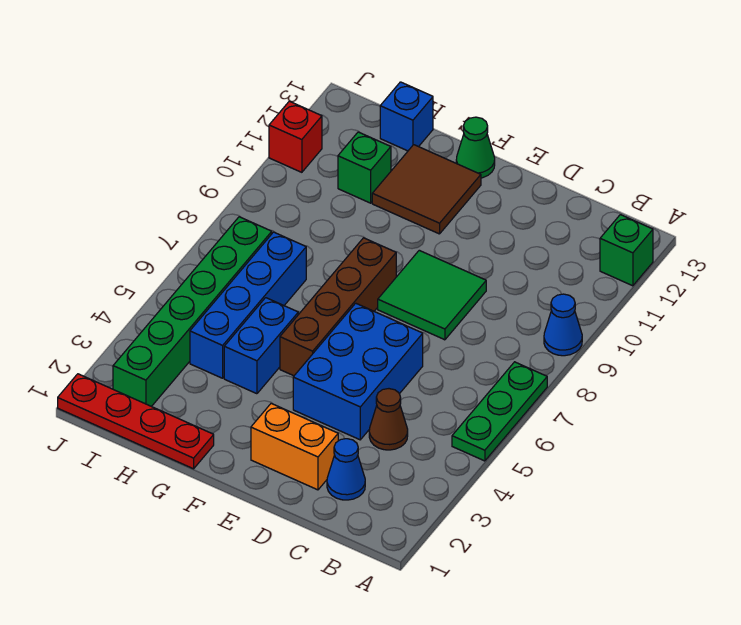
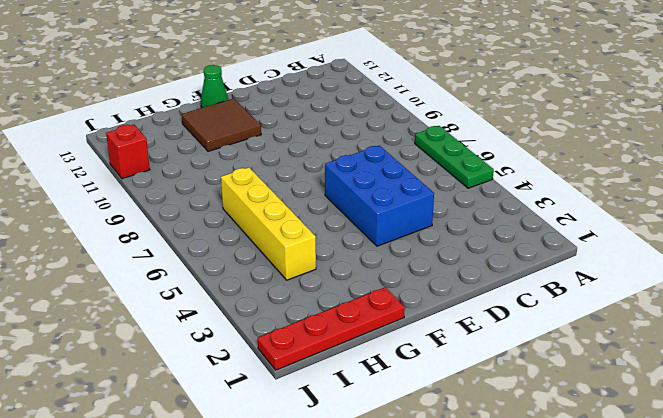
yellow brick H4:H7 level 1 -> blue brick H4:H7 level 1
none -> blue cone A9 level 1
none -> green brick A12 level 1
none -> blue cone C2 level 1

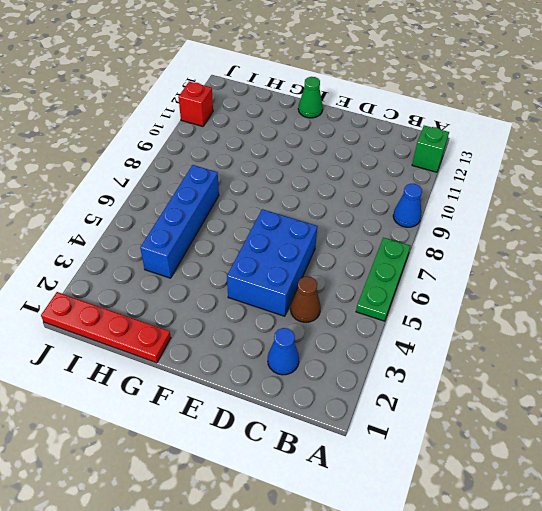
none -> orange brick D2:E2 level 1
none -> green tile D8:E9 level 1
none -> brown brick F5:F8 level 1

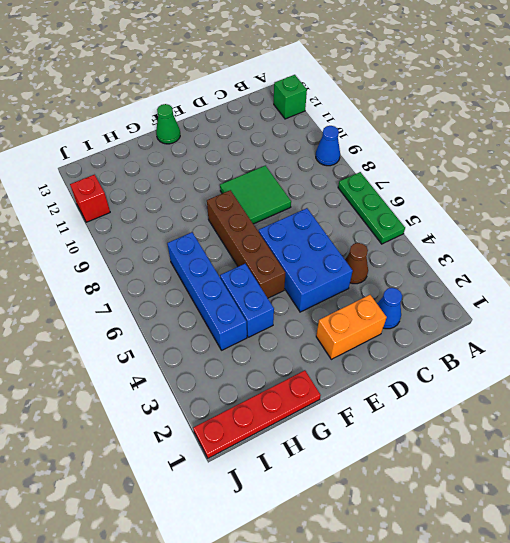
none -> brown tile F11:G12 level 1
none -> green brick H11 level 1
none -> blue brick H13 level 1

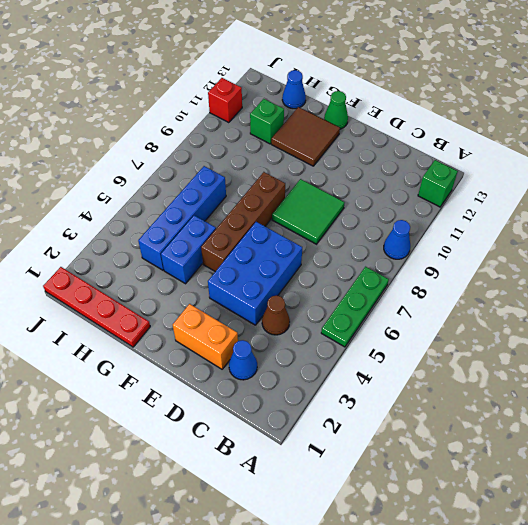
blue cone H13 level 1 -> blue brick H13 level 1
none -> green brick I2:I7 level 1

